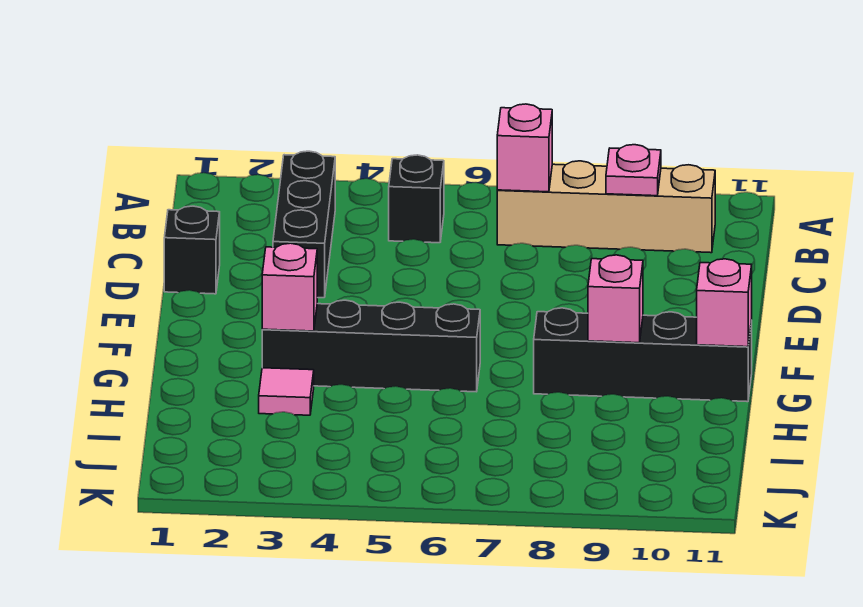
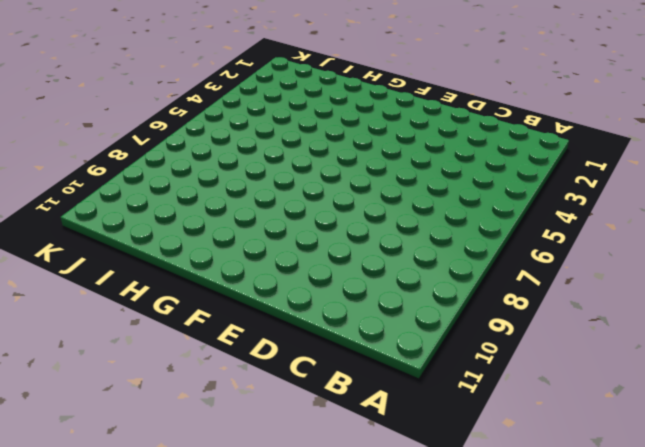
none -> black brick B3:D3 level 1
none -> black brick B5 level 1
none -> tan brick B7:B10 level 1

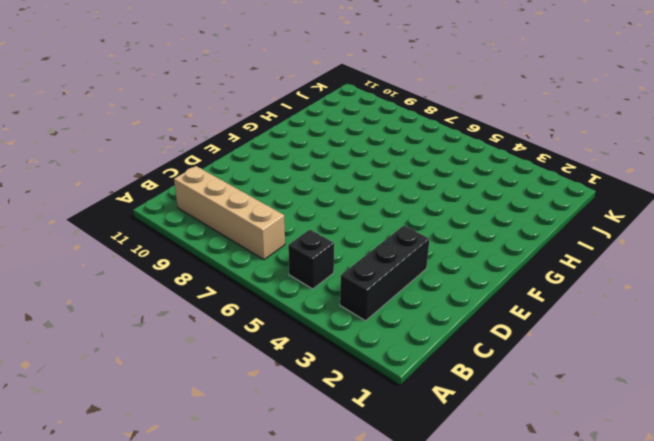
none -> black brick D1 level 1
none -> black brick G3:G6 level 1
none -> black brick G8:G11 level 1

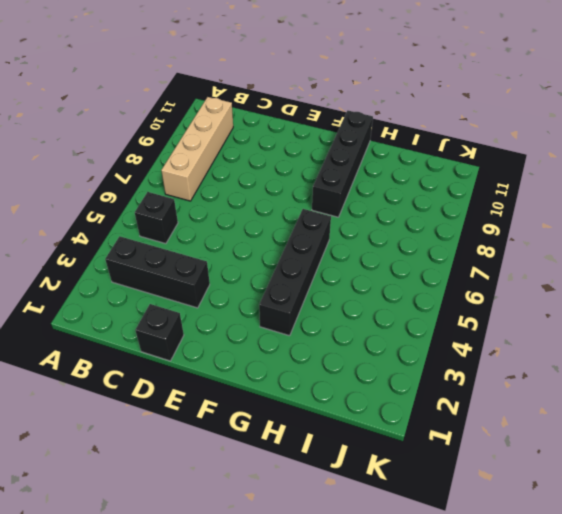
none -> pink tile H3 level 1
none -> pink brick B7 level 2
none -> pink plate B9 level 2

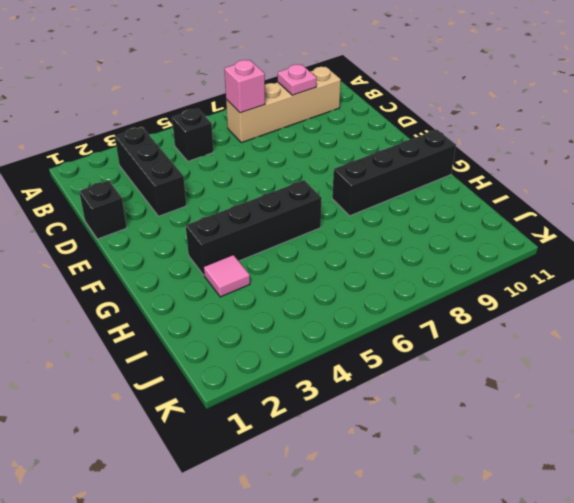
none -> pink brick G3 level 2
none -> pink brick G9 level 2
none -> pink brick G11 level 2

